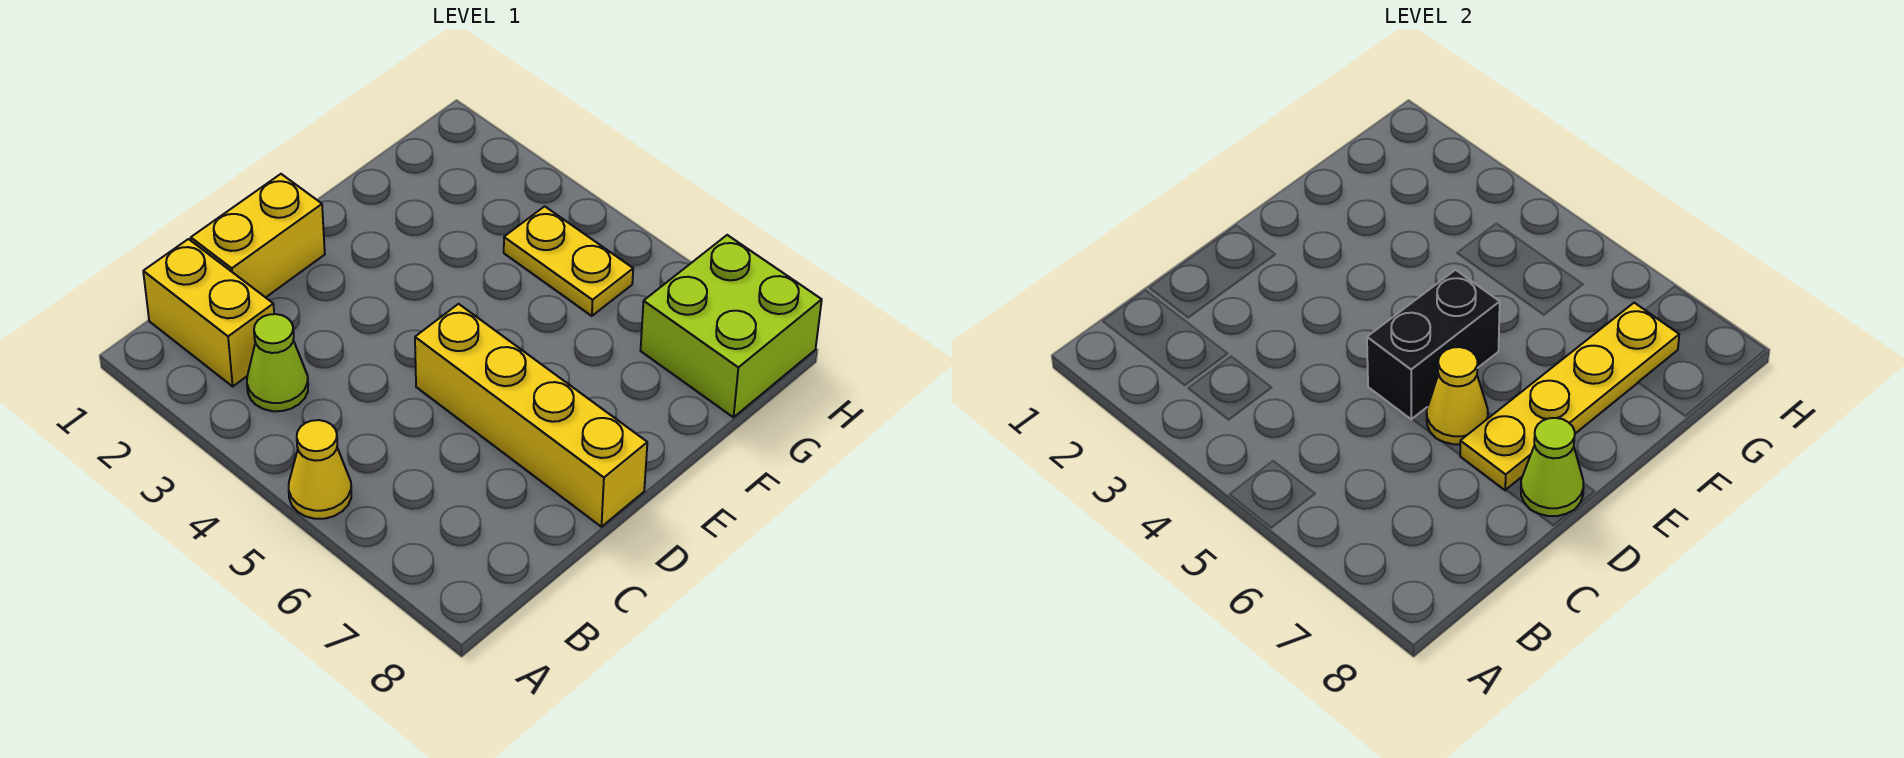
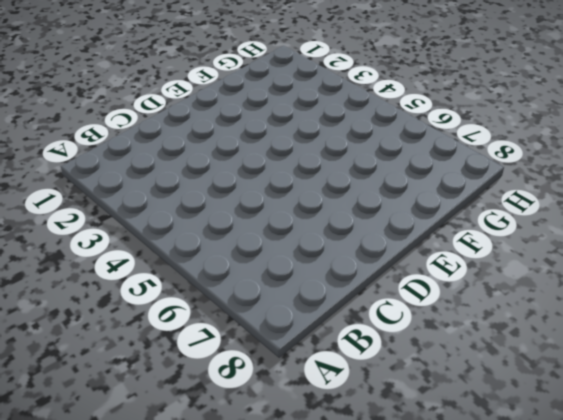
none -> yellow cone A5 level 1
none -> yellow brick B1:B2 level 1

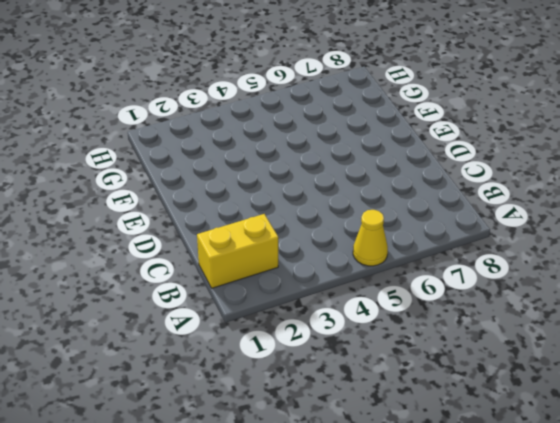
none -> lime cone B3 level 1
none -> yellow brick C1:D1 level 1

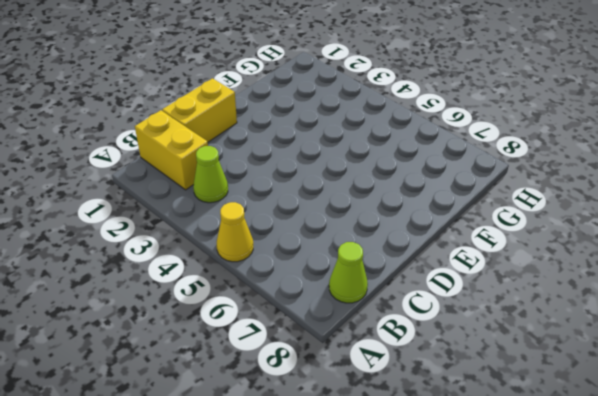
lime cone B8 level 1 -> lime cone D8 level 2
none -> yellow brick D5:D8 level 1
none -> yellow plate G4:G5 level 1

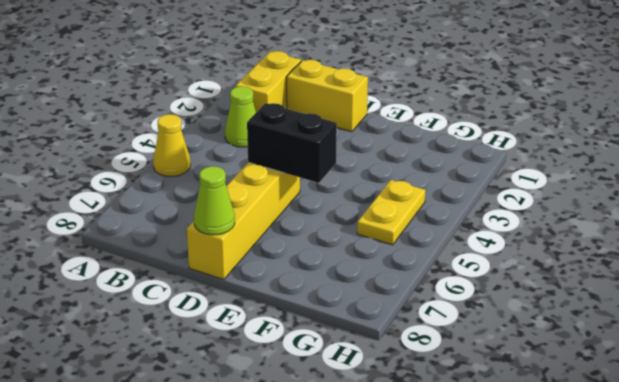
none -> lime brick G7:H8 level 1
none -> yellow cone D6 level 2

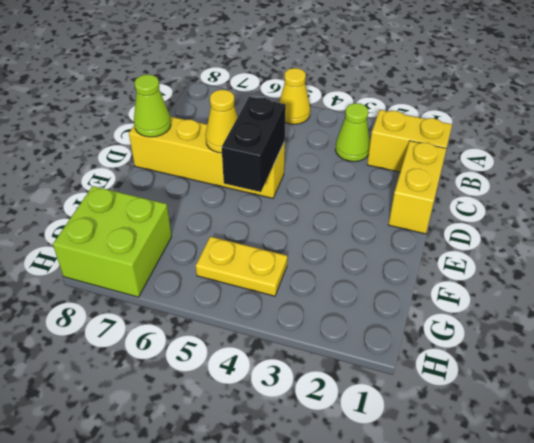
none -> yellow plate D7:G7 level 2

